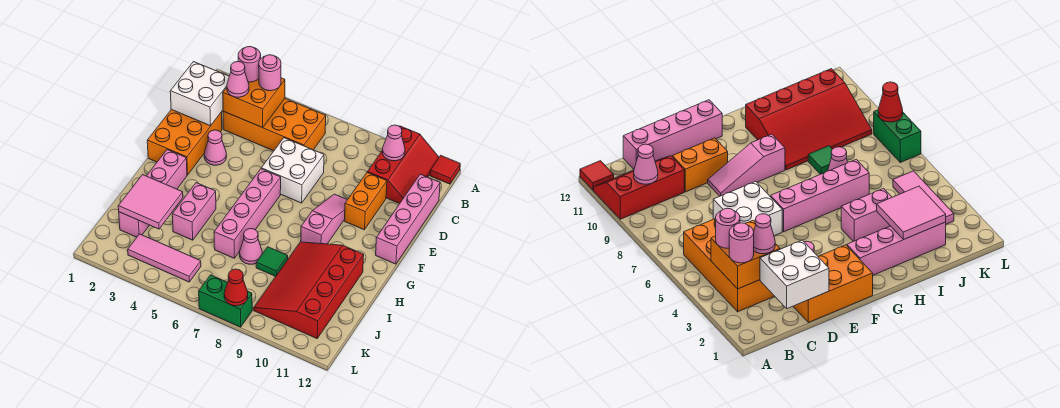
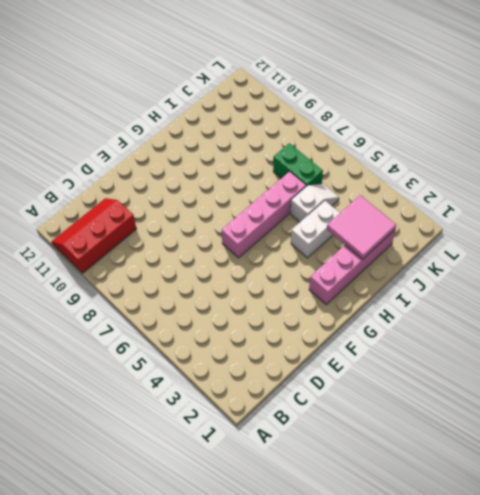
white brick H4:I4 level 1 -> pink brick H4:I4 level 1
white slope I5:J5 level 1 top I -> none
green brick J6:J7 level 1 -> green brick L7:L8 level 1
none -> red tile A12 level 1
none -> orange brick B3:C6 level 1
none -> pink brick C12:F12 level 1

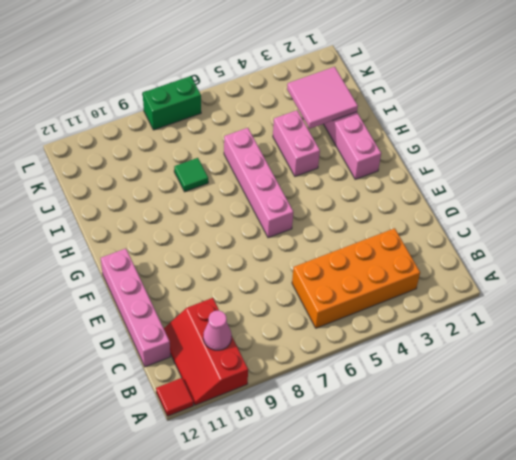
none -> orange brick D1:F2 level 1
none -> white brick D6:E7 level 1
none -> orange brick D10:E10 level 1

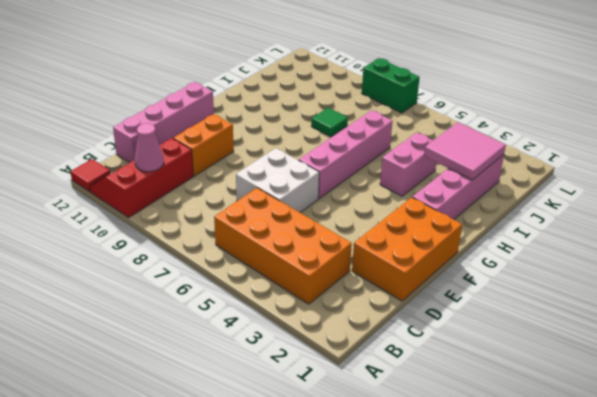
none -> pink cone E3 level 1
none -> pink slope E9:G9 level 1 top G
none -> red slope H9:K11 level 1 top 11

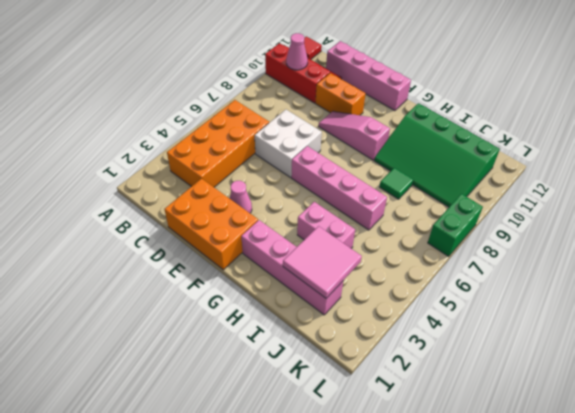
green slope H9:K11 level 1 top 11 -> red slope H9:K11 level 1 top 11
none -> pink cone I7 level 1
none -> pink tile K3:K5 level 1
none -> orange brick B3:C4 level 2

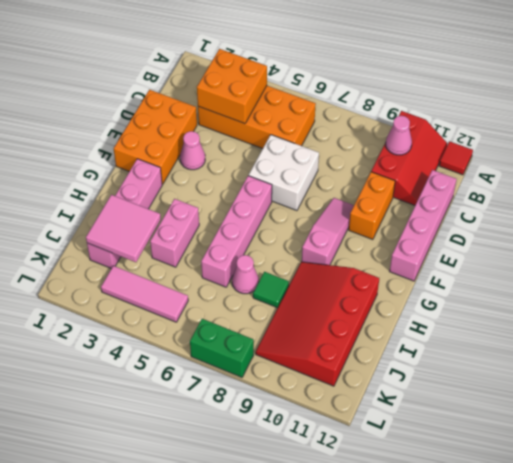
none -> white brick C1:D2 level 2
none -> red cone L8 level 2
none -> pink round brick B3 level 3

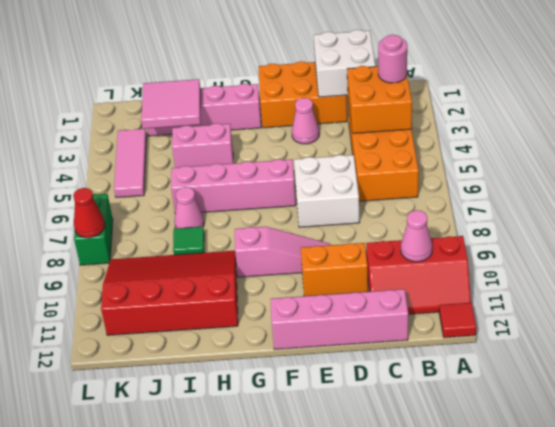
none -> pink round brick B4 level 3
none -> pink cone C3 level 3

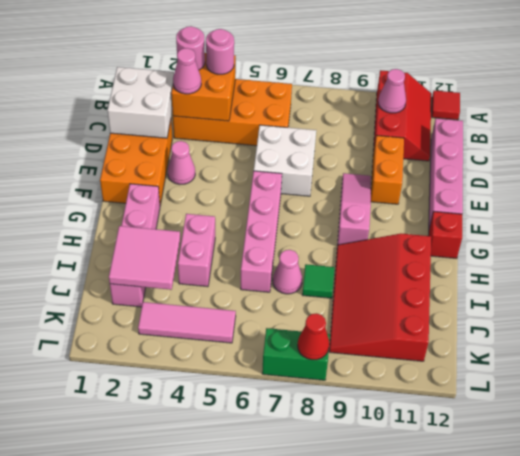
red brick G12 level 1 -> none

